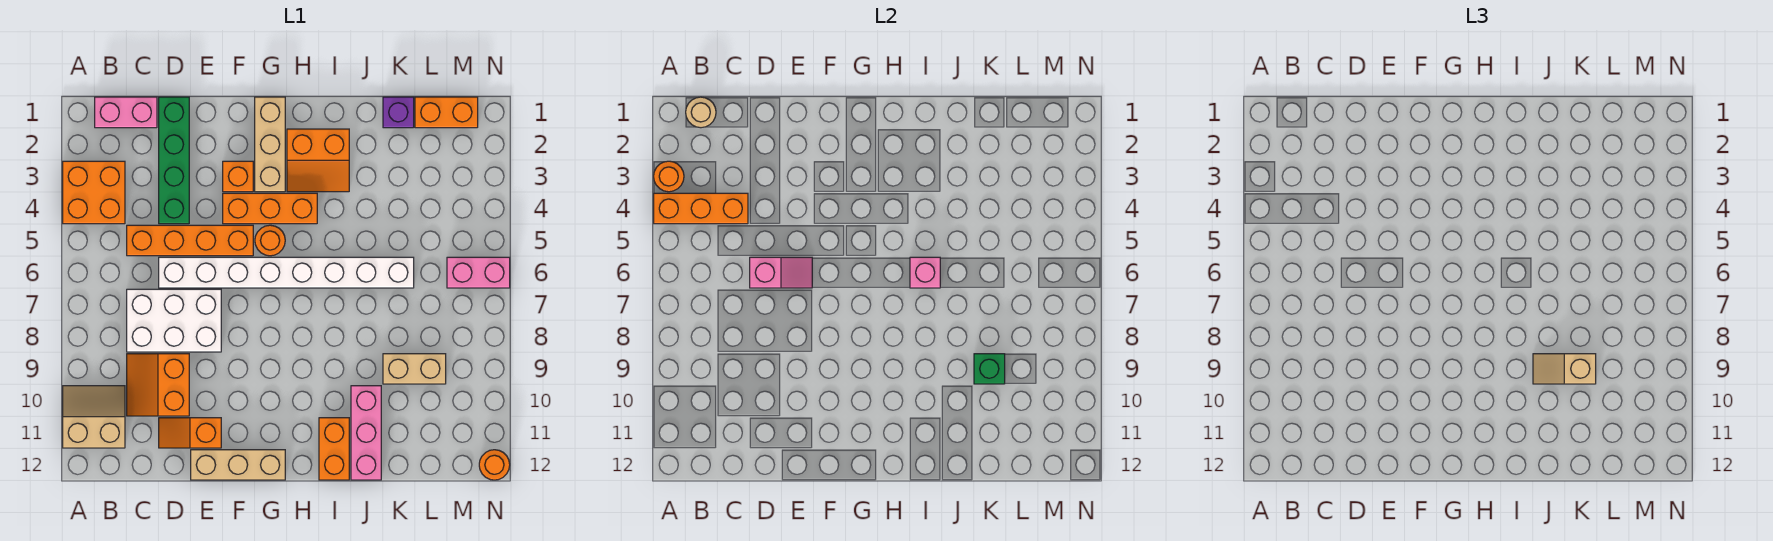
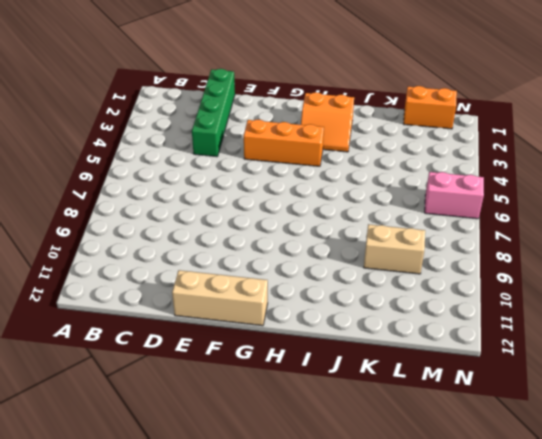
none -> orange brick A3:B4 level 1
none -> tan slope A10:B11 level 1 top 11
none -> pink brick B1:C1 level 1

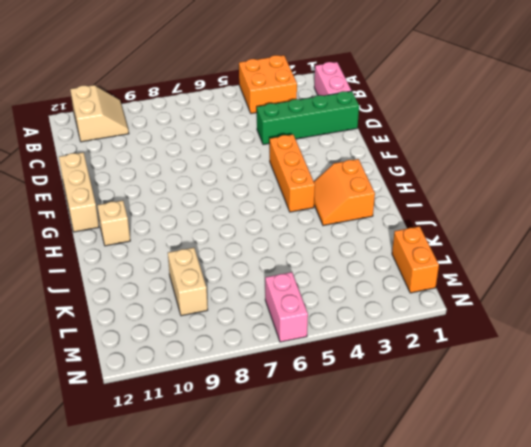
tan brick H11 level 1 -> none
none -> orange brick C5:F5 level 1
none -> white brick C7:E8 level 1
none -> orange slope C9:D10 level 1 top D

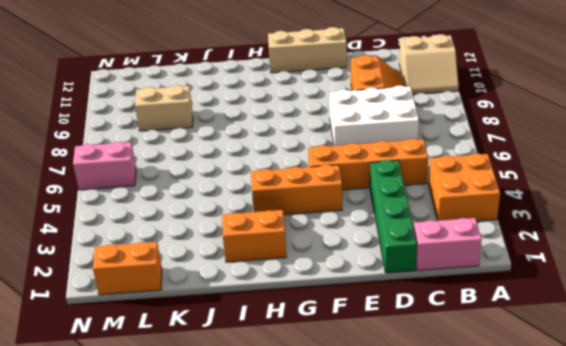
none -> white brick D6:K6 level 1
none -> orange slope D11:E11 level 1 top E
none -> orange brick F3 level 1

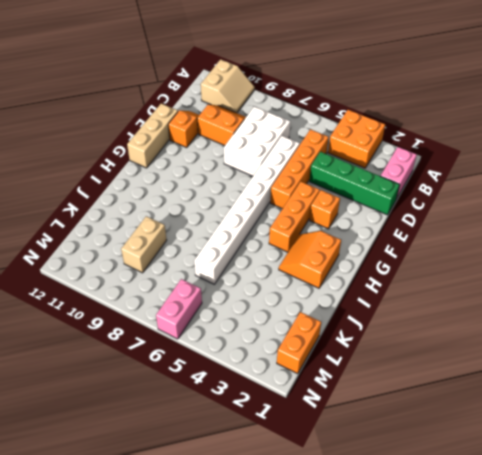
none -> tan brick G1:G3 level 1
none -> orange round brick G5 level 1
none -> orange brick I11:I12 level 1

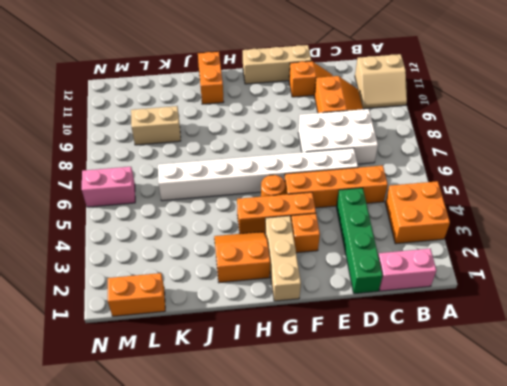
none -> pink brick J10:J12 level 1
none -> purple brick K1 level 1
none -> orange round brick N12 level 1

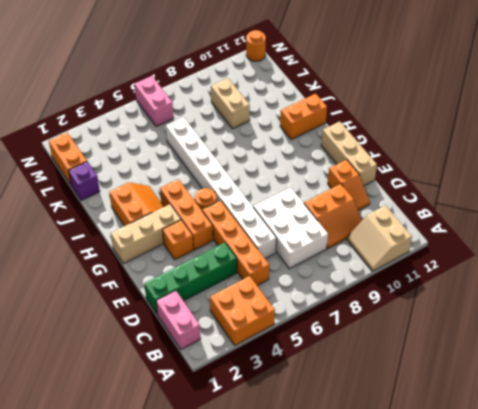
none -> pink brick J10:J12 level 1
none -> orange round brick A3 level 2
none -> orange brick A4:C4 level 2

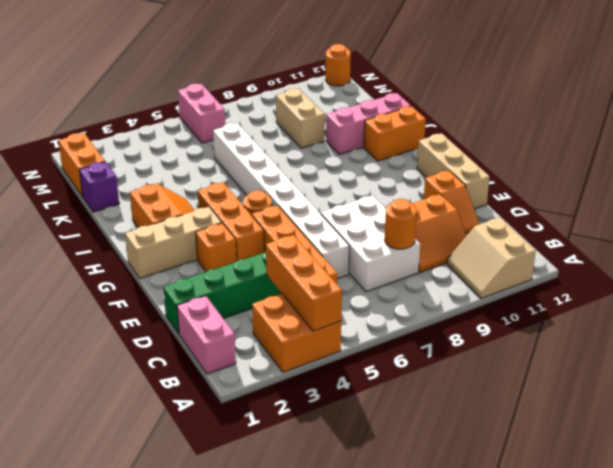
orange round brick C8 level 2 -> orange round brick A3 level 2
none -> tan round brick B1 level 2
none -> pink slope D6:E6 level 2 top D
none -> pink brick I6 level 2

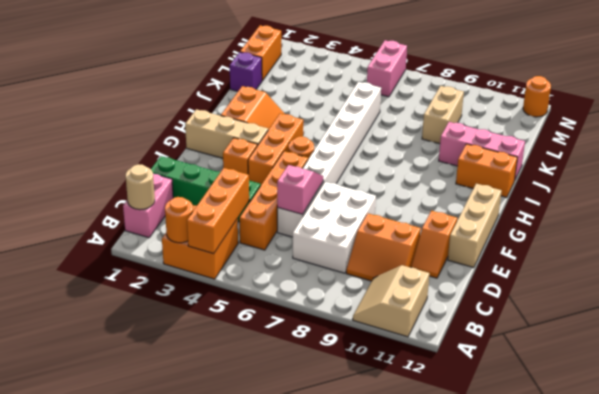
none -> pink brick I6 level 2
none -> green brick K9 level 2
none -> tan slope J9:K9 level 3 top K

